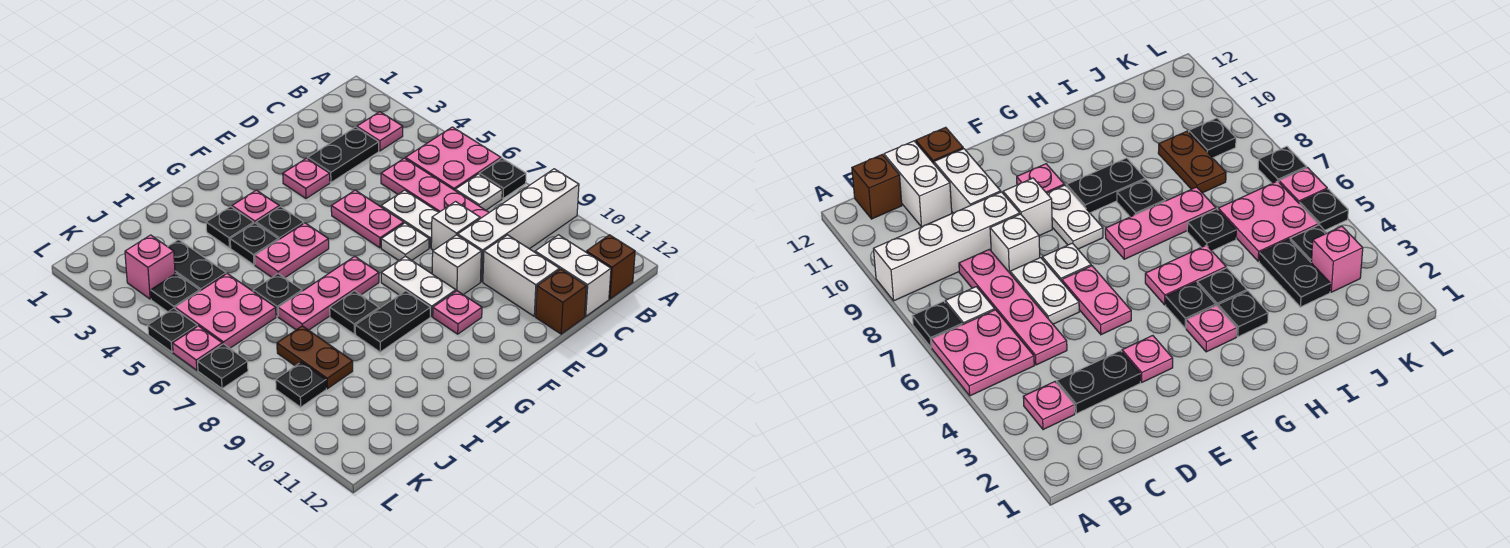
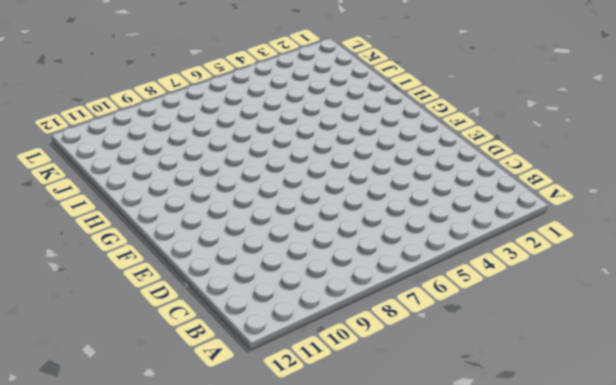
none -> pink plate A5:B6 level 1
none -> black plate A7 level 1
none -> white brick A9:D9 level 1
none -> pink plate B3 level 1

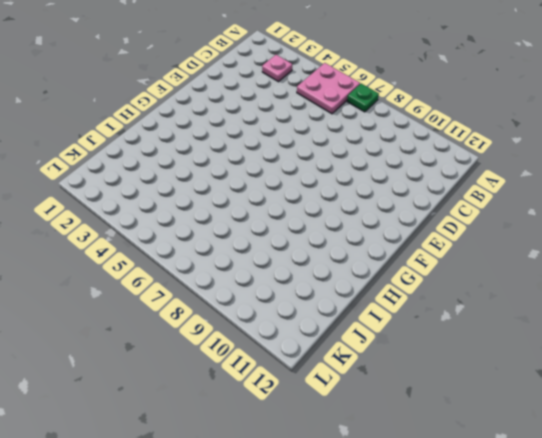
green plate A7 level 1 -> black plate A7 level 1
none -> white brick A9:D9 level 1
none -> white plate B7 level 1
none -> brown brick B12 level 1
none -> black plate C3:D3 level 1

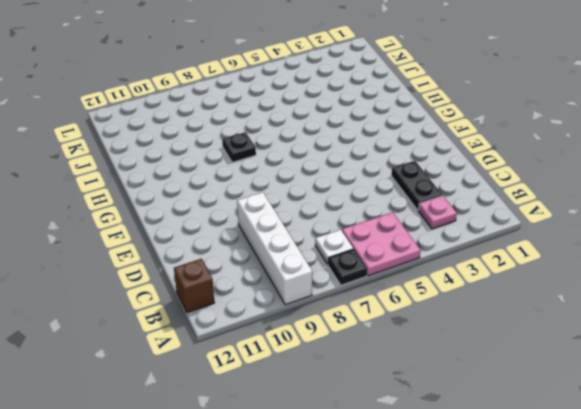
none -> pink plate C5:C8 level 1
none -> white brick C11:C12 level 1
none -> white plate D6:D7 level 1
none -> white brick D8 level 1

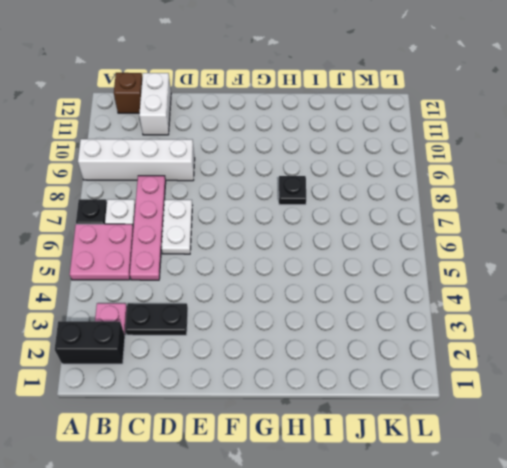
black brick A2:B2 level 1 -> none
none -> white brick D8 level 1
none -> white brick D10:D11 level 1
none -> brown brick D12 level 1
none -> pink plate E3 level 1

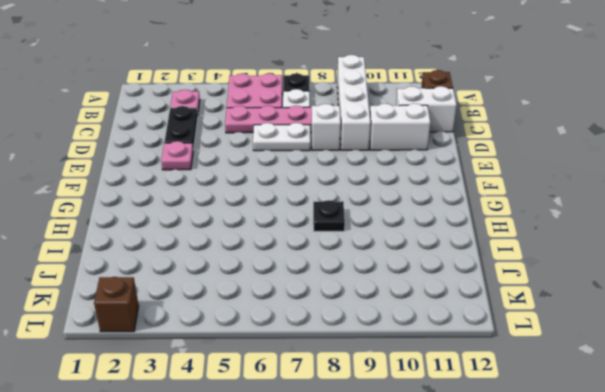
brown brick L2 level 1 -> brown brick D12 level 1
none -> pink plate E5:E6 level 1
none -> white plate E7 level 1
none -> white brick E9 level 1
none -> white plate F8:F9 level 1

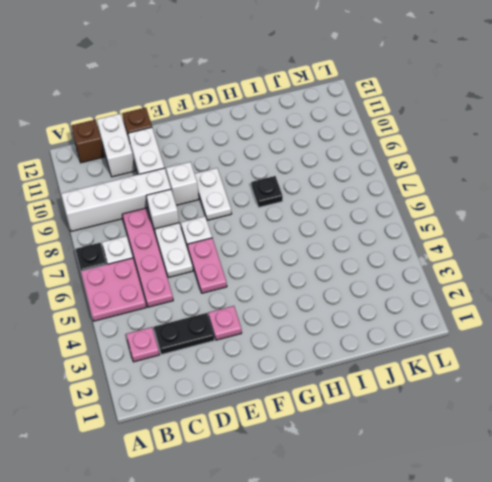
none -> pink plate F10 level 1
none -> pink plate G3 level 1
none -> black plate G4 level 1
none -> pink plate G5:H5 level 1

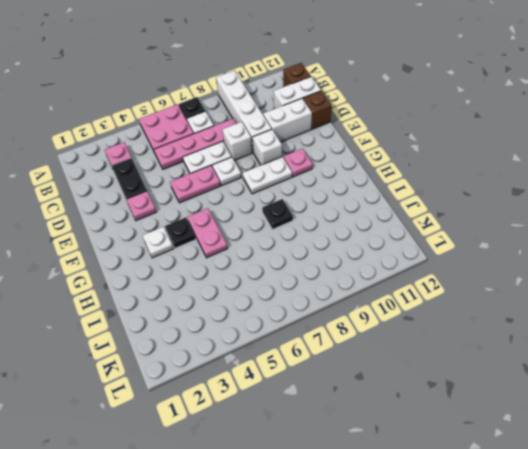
white plate G3 level 1 -> pink plate G3 level 1
none -> pink plate G7:I7 level 1
none -> black plate G9:H9 level 1
none -> black plate H3 level 1
none -> black plate H4 level 1

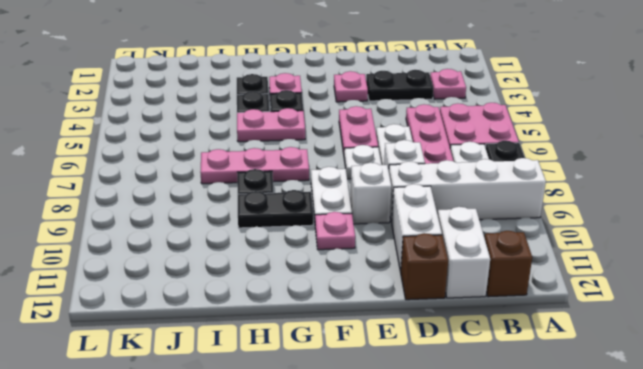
none -> black plate I6 level 1
none -> black plate J3:J4 level 1
none -> pink plate J5:K6 level 1
none -> brown plate J8:J9 level 1

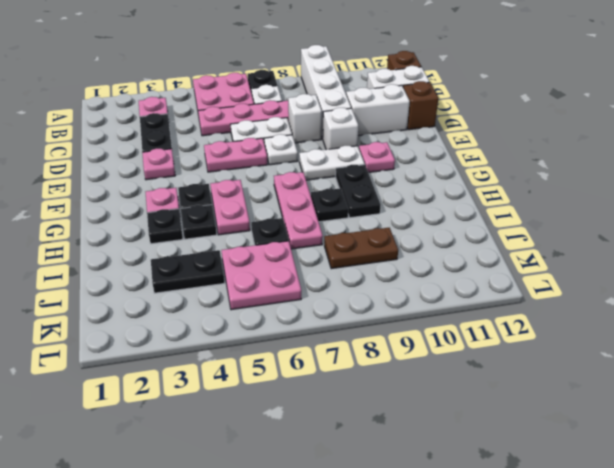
none -> pink brick K3 level 1
none -> black plate K4 level 1
none -> black plate K9 level 1
none -> black plate L5 level 1

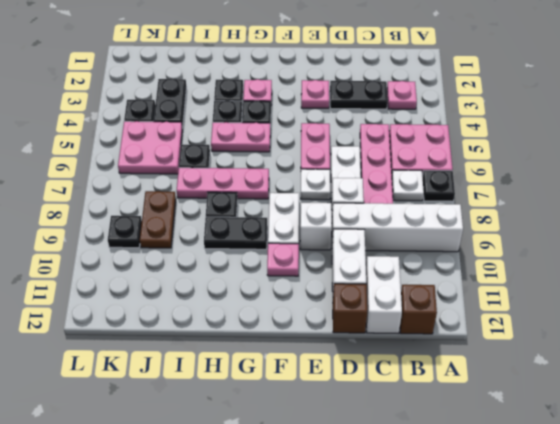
none -> pink brick K3 level 1
none -> black plate L5 level 1
none -> pink plate L6 level 1
none -> black plate L7 level 1

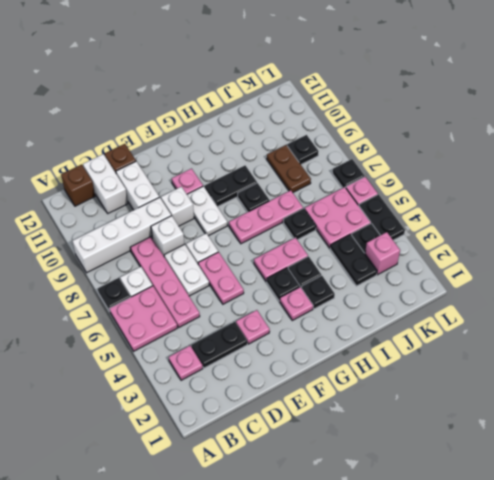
black plate L4:L5 level 1 -> black plate L5 level 1

